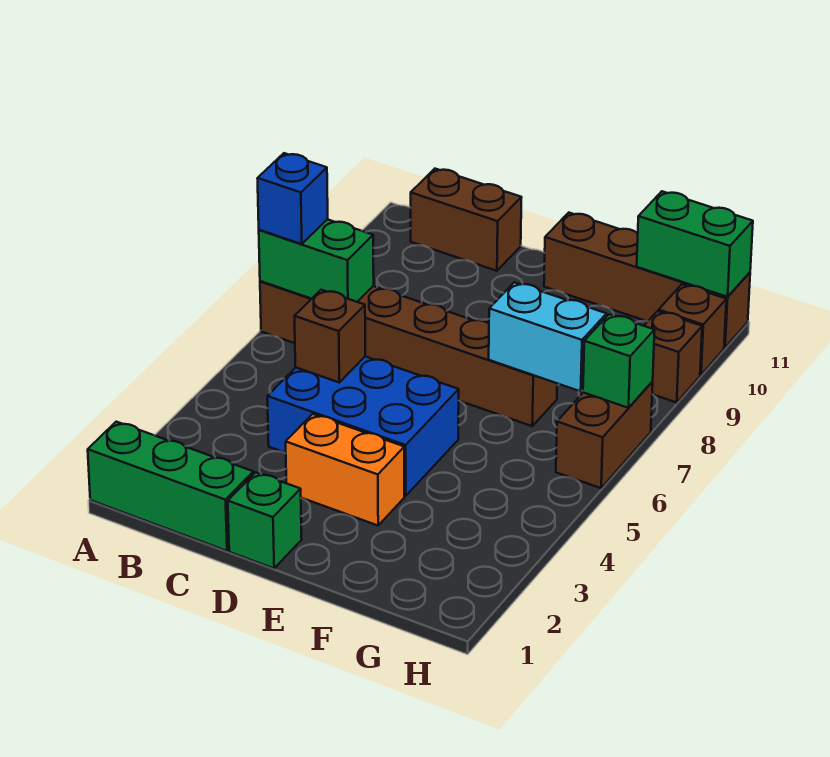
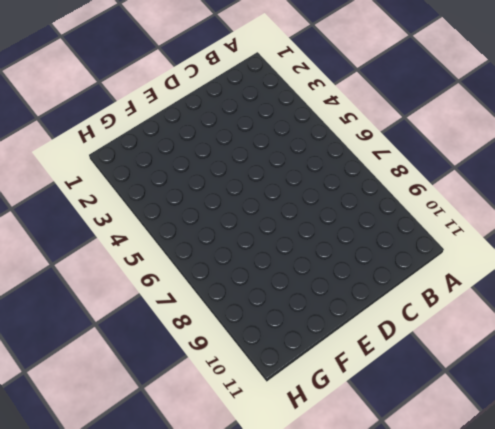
none -> green brick A1:C1 level 1
none -> brown brick A7:F7 level 1
none -> brown brick B11:C11 level 1

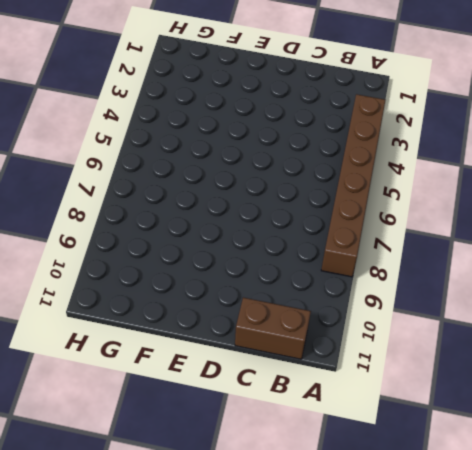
brown brick A3:A8 level 1 -> brown brick A7:F7 level 1
none -> green brick A1:C1 level 1
none -> blue brick C4:E5 level 1
none -> green brick D1 level 1

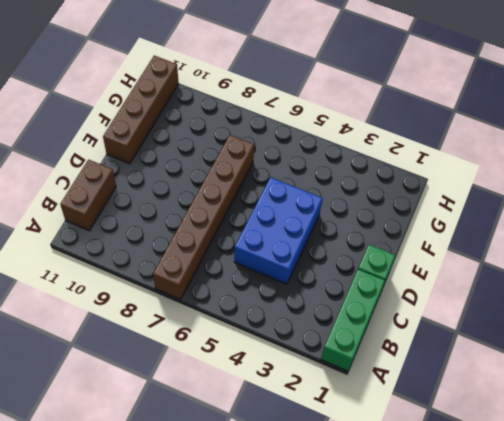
none -> orange brick D3:E3 level 1
none -> brown brick H6:H7 level 1
none -> brown brick H9 level 1

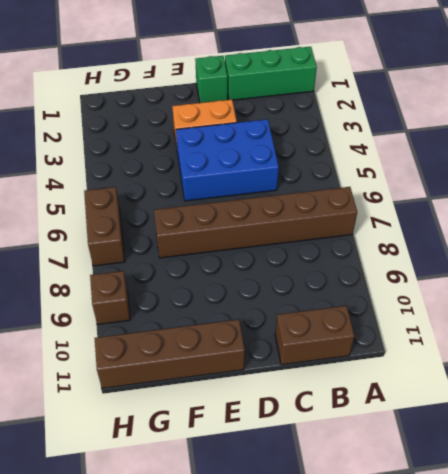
none -> brown brick H10 level 1
none -> green brick A7:B7 level 2
none -> brown brick C5 level 2

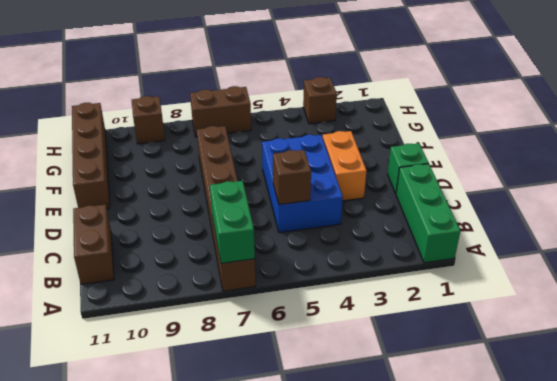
brown brick H3 level 1 -> brown brick H10 level 1
none -> cyan brick F7:G7 level 2
none -> green brick G11:H11 level 2
none -> green brick H7 level 2

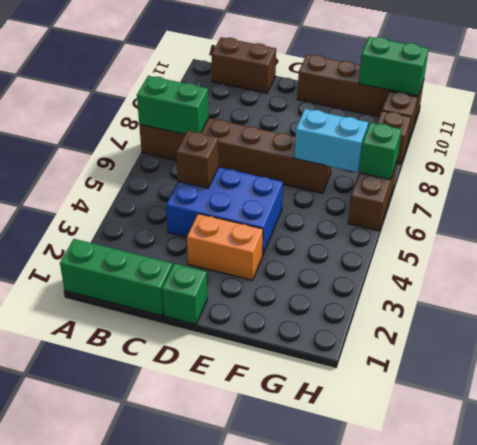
none -> blue brick A7 level 3

